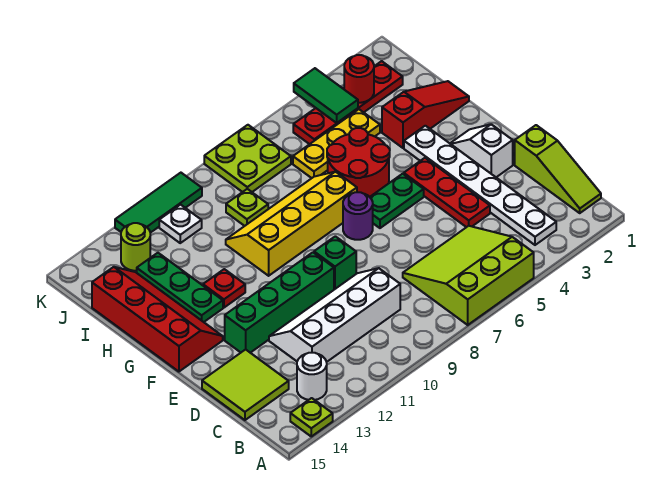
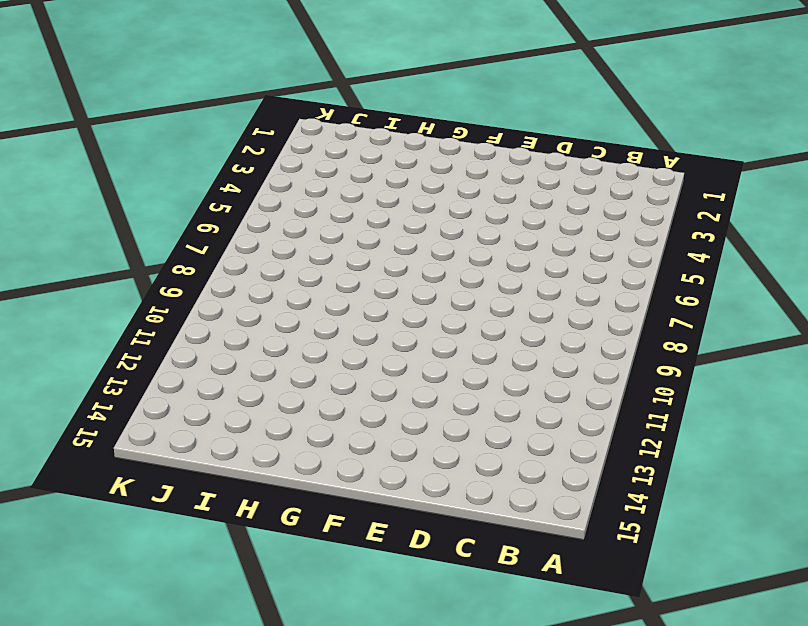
none -> lime slope A5:C7 level 1 top A
none -> lime plate A14 level 1
none -> lime slope B1:D1 level 1 top D

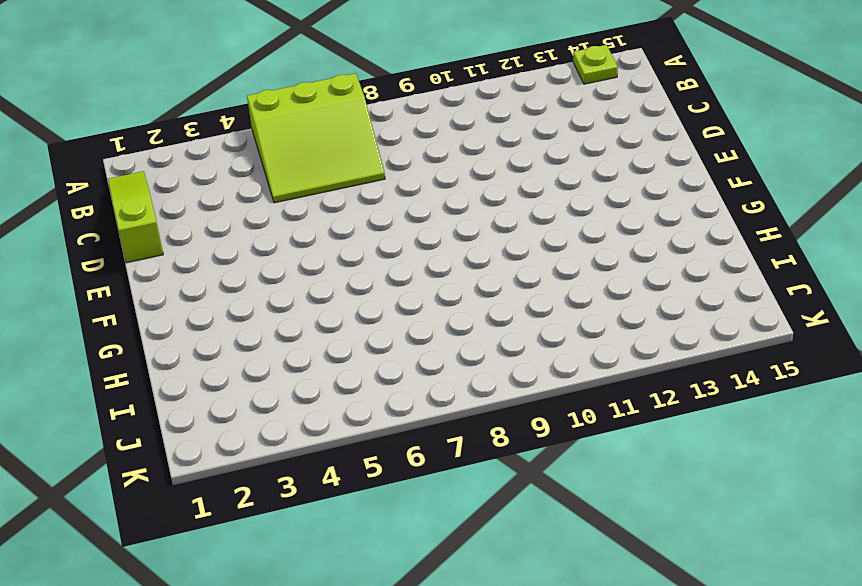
none -> white plate B3:G3 level 1
none -> white round brick B13 level 1
none -> white slope C9:D12 level 1 top C

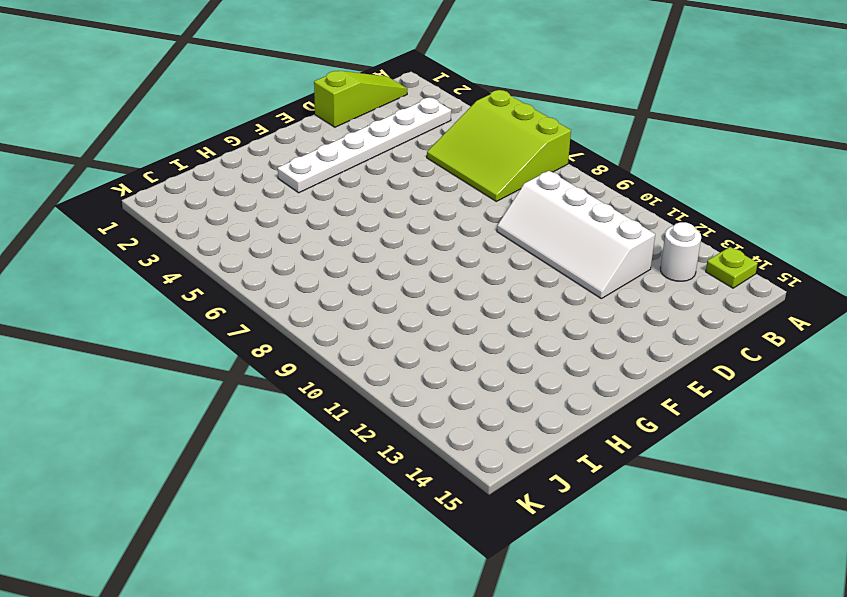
none -> lime tile C14:D15 level 1
none -> red plate D4:F4 level 1
none -> white slope E2:F2 level 1 top E

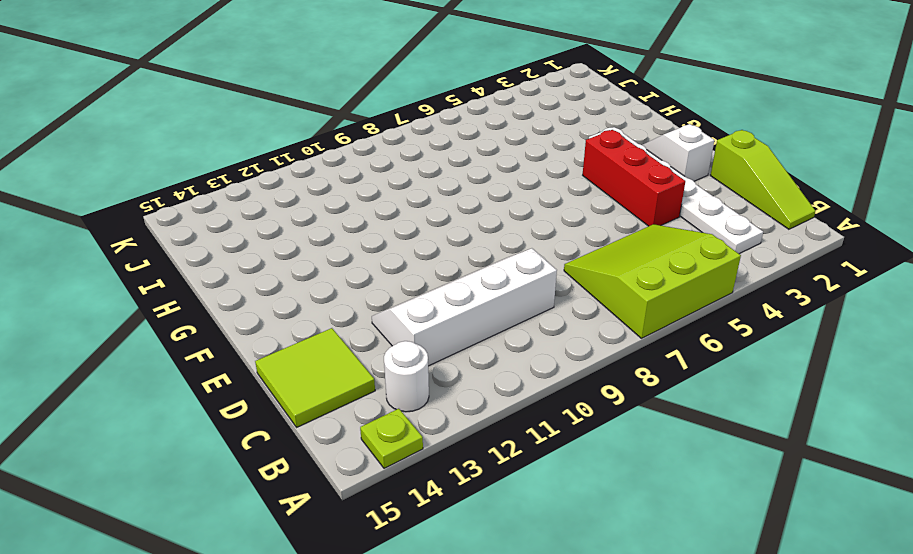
red brick D4:F4 level 1 -> red plate D4:F4 level 1
none -> green brick E9 level 1
none -> green brick E10:E13 level 1
none -> green plate F5:F6 level 1

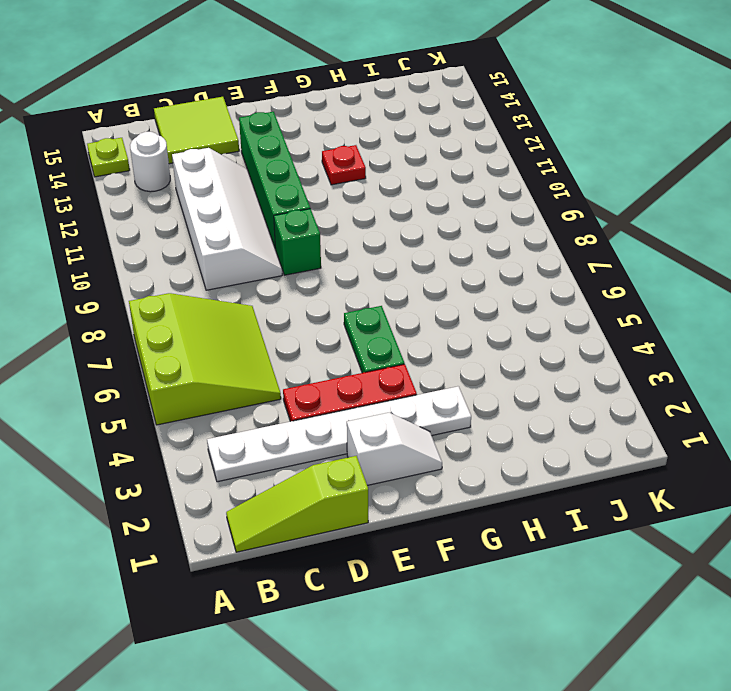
none -> purple round brick F7 level 1
none -> red slope F14:I15 level 1 top 15
none -> red round brick G5:H6 level 1

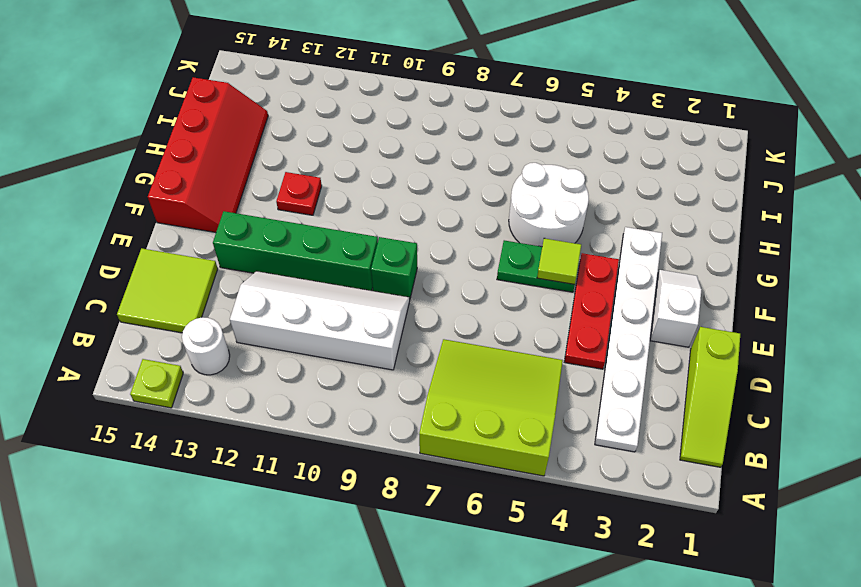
lime tile F5 level 2 -> none
white round brick G5:H6 level 1 -> red round brick G5:H6 level 1
none -> purple round brick F7 level 1
none -> yellow slope G7:H10 level 1 top G
none -> green plate G13:I13 level 1

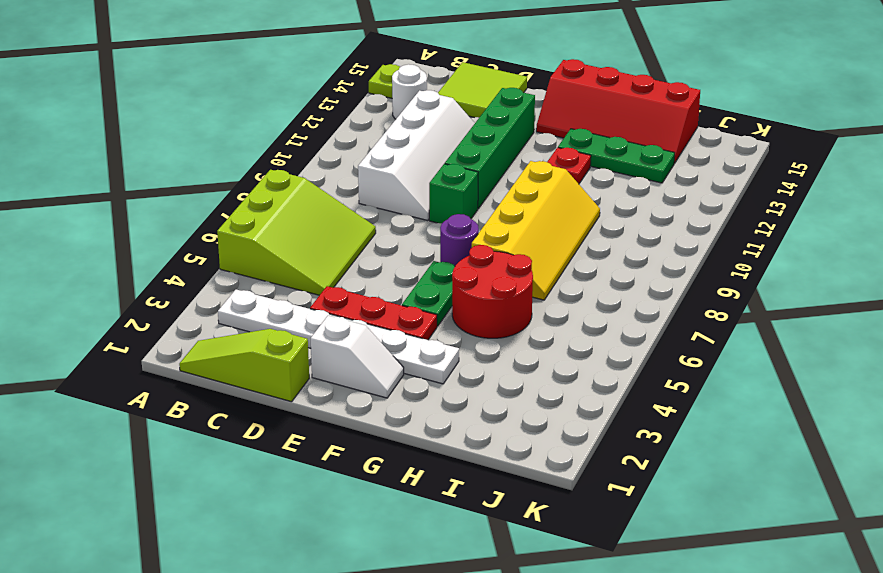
none -> red slope H1:H3 level 1 top 3
none -> yellow plate I4:I6 level 1
none -> lime plate I9 level 1

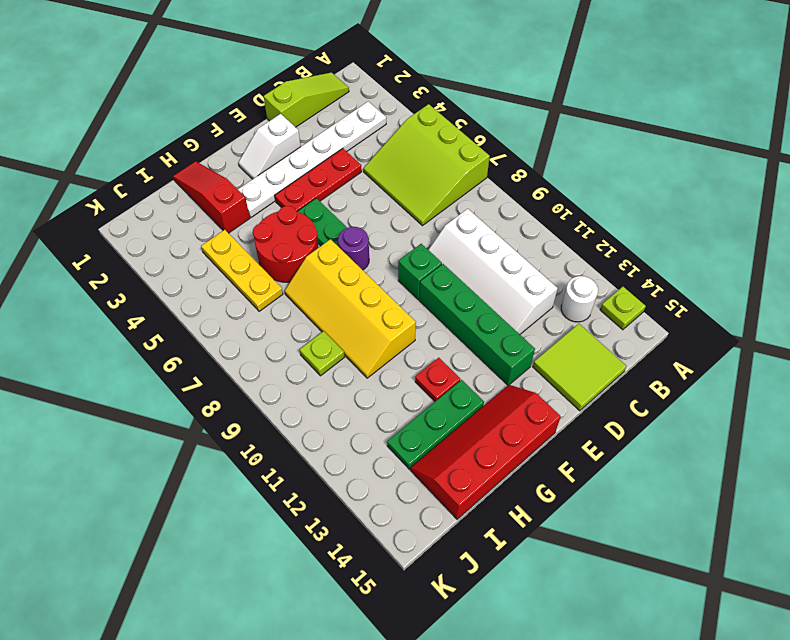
none -> red plate J2:J5 level 1
none -> lime plate J7:K8 level 1
none -> white plate J11 level 1

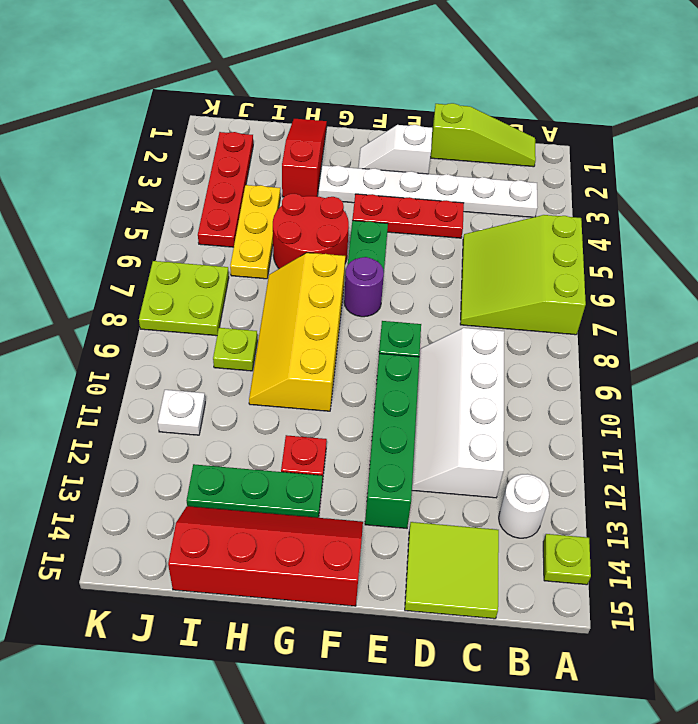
none -> lime round brick J13 level 1
none -> green tile K10:K12 level 1
none -> red round brick J3 level 2

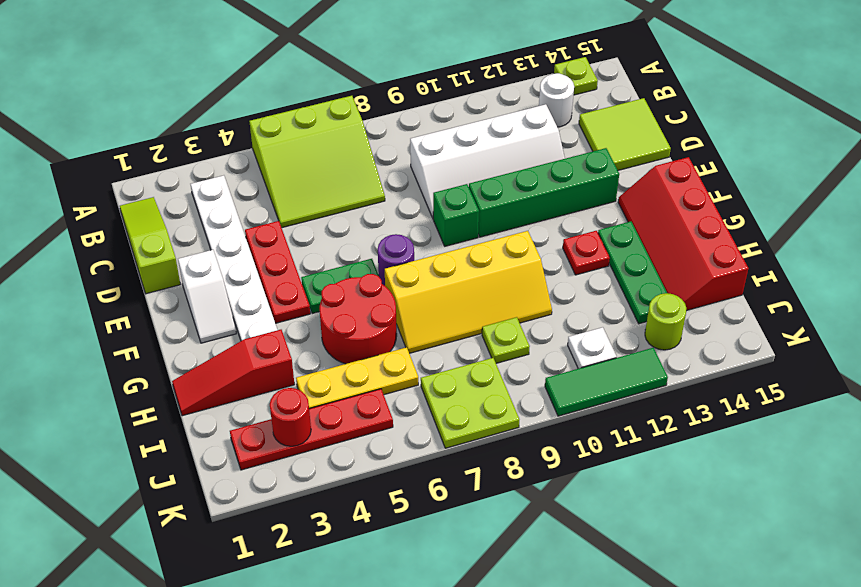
none -> green tile J4:K4 level 2

